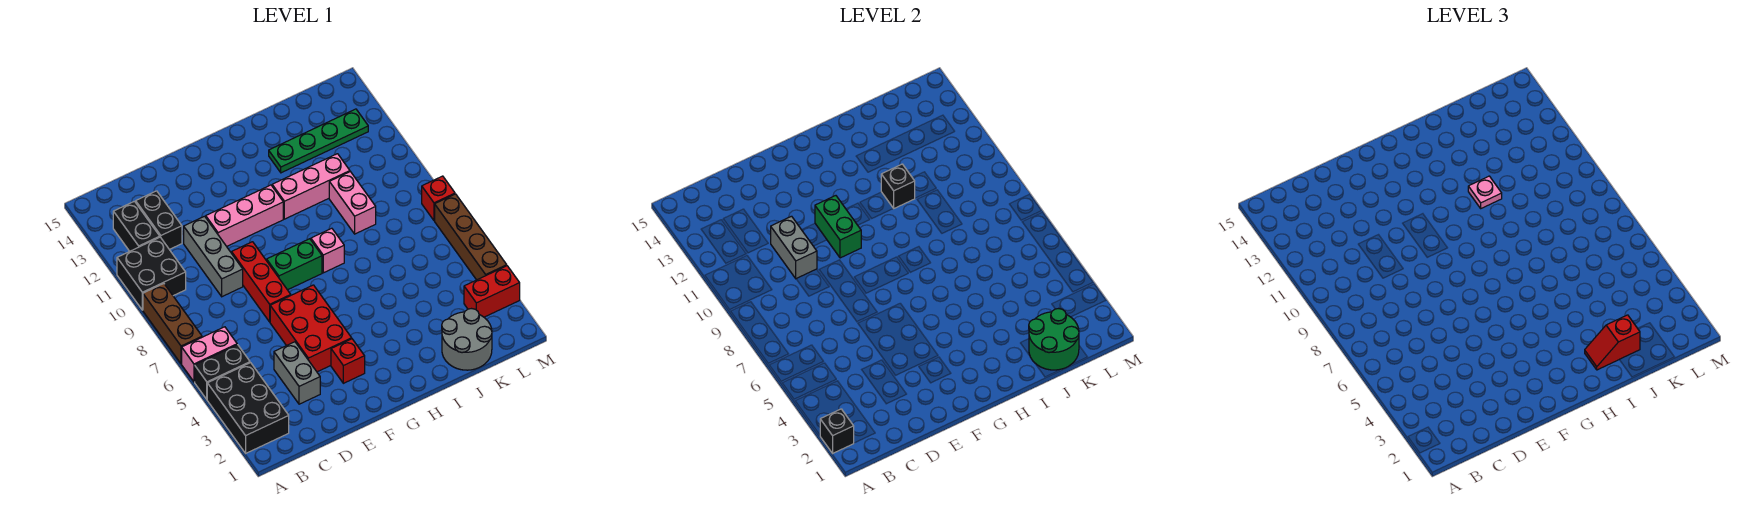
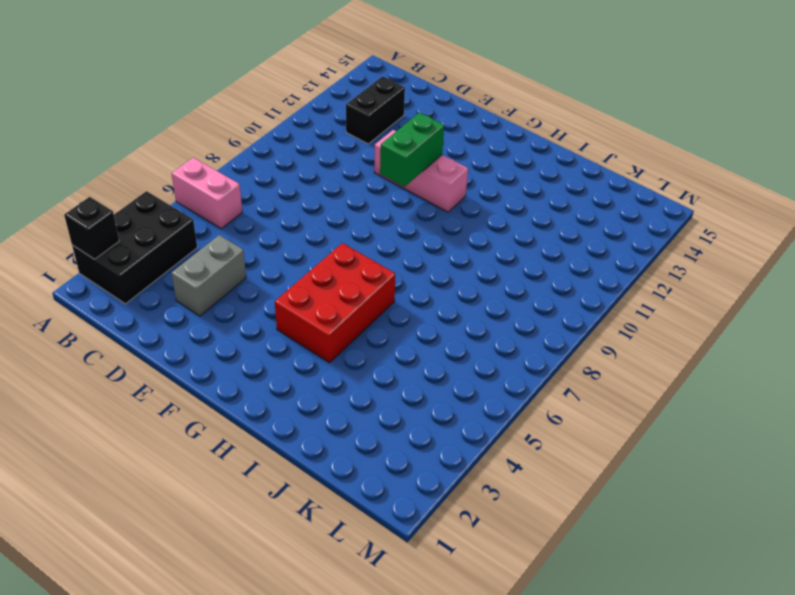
red brick G4:H6 level 1 -> red brick E4:F6 level 1
none -> black brick A5:B5 level 1
none -> brown brick A7:A9 level 1
none -> black brick A10:B11 level 1

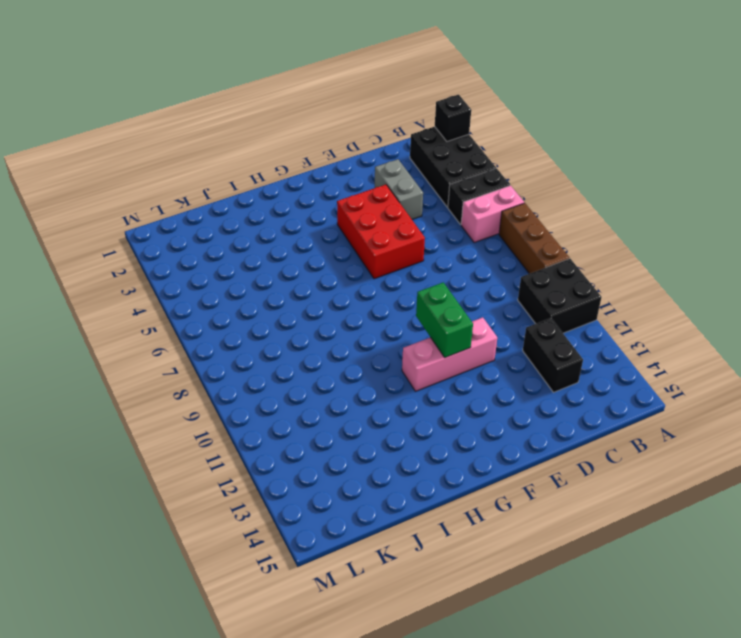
none -> black brick B12:B13 level 1
none -> grey brick D9:D11 level 1
none -> red brick E7:E9 level 1

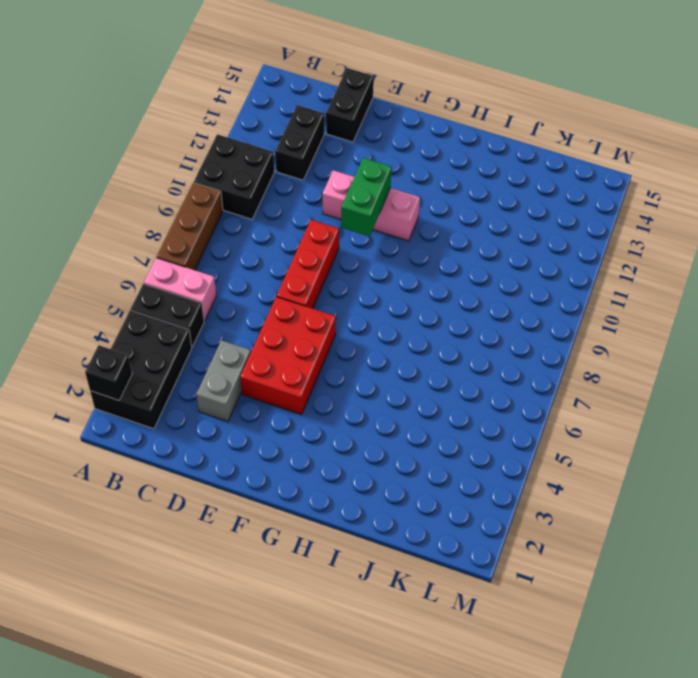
black brick D14:D15 level 1 -> black brick B12:B13 level 1
none -> grey brick D9:D11 level 1
none -> red brick F3 level 1
none -> green brick F8:G8 level 1

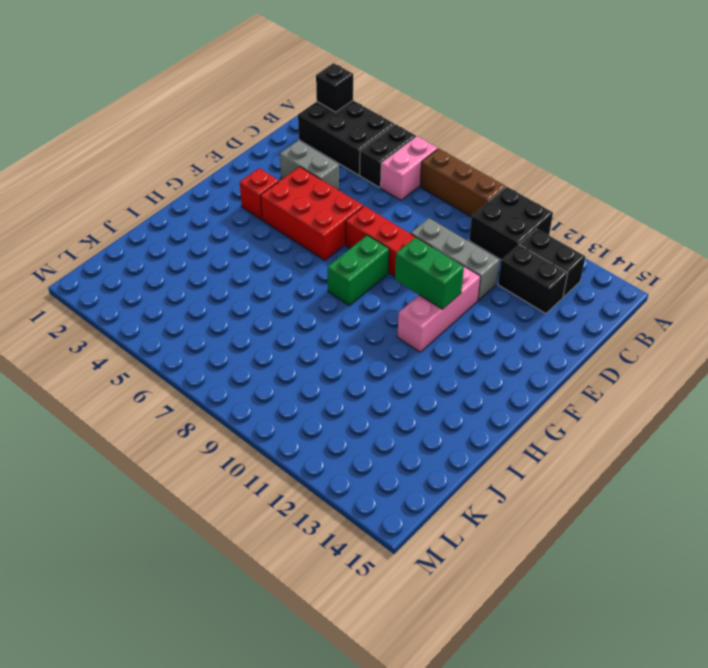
none -> pink brick H8 level 1
none -> pink brick H11:J11 level 1
none -> green plate I13:L13 level 1

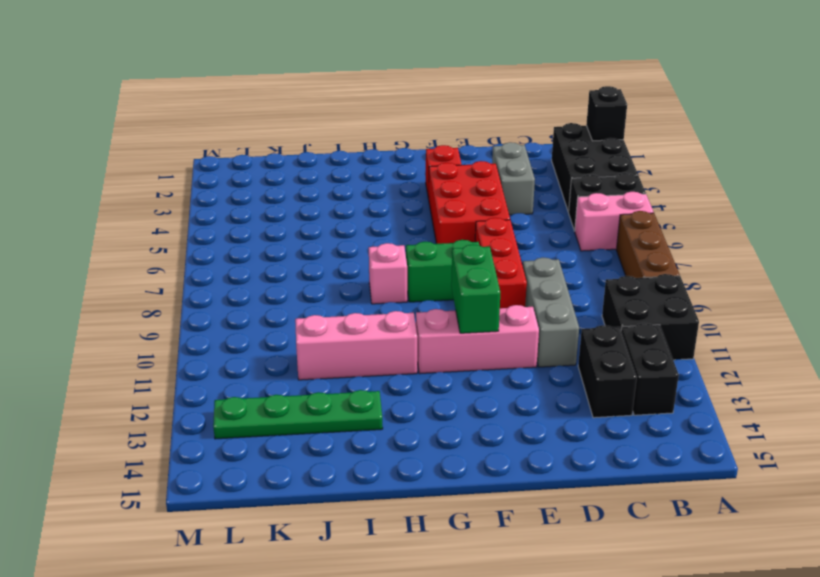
none -> grey round brick J1:K2 level 1
none -> pink brick J9:J10 level 1
none -> red brick L3:M3 level 1

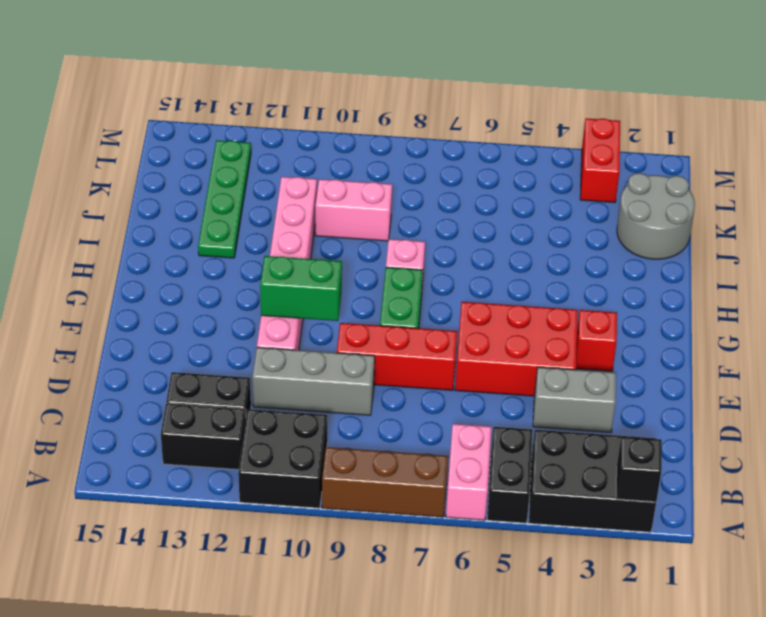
none -> brown brick M4:M7 level 1
none -> red brick M8 level 1
none -> grey brick D10:D11 level 2

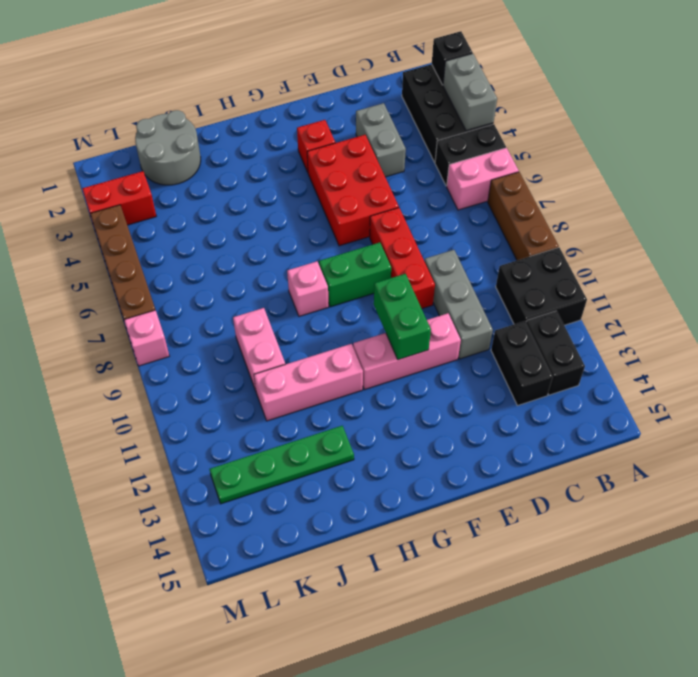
grey brick A3:A4 level 2 -> grey brick D10:D11 level 2
pink brick M8 level 1 -> red brick M8 level 1
none -> black brick I11 level 2
none -> green round brick J1:K2 level 2
none -> red slope I2:J2 level 3 top J

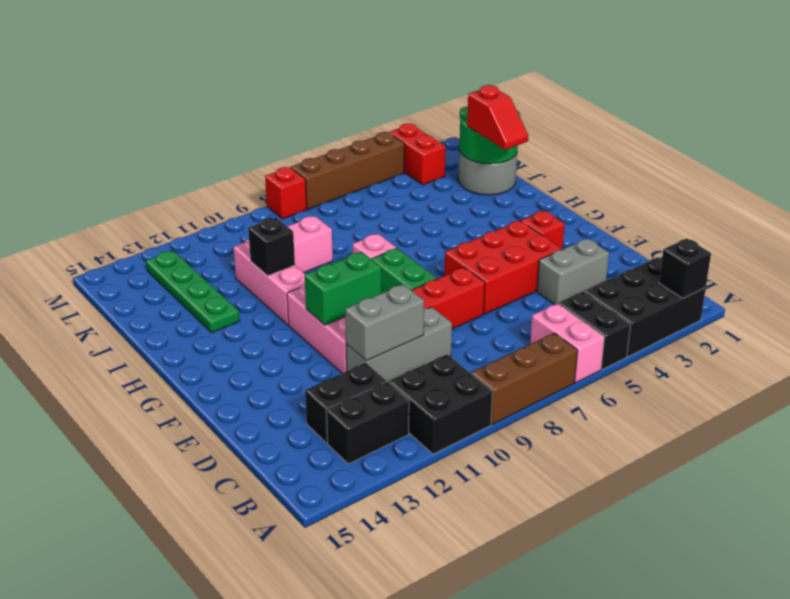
none -> pink plate I11 level 3

